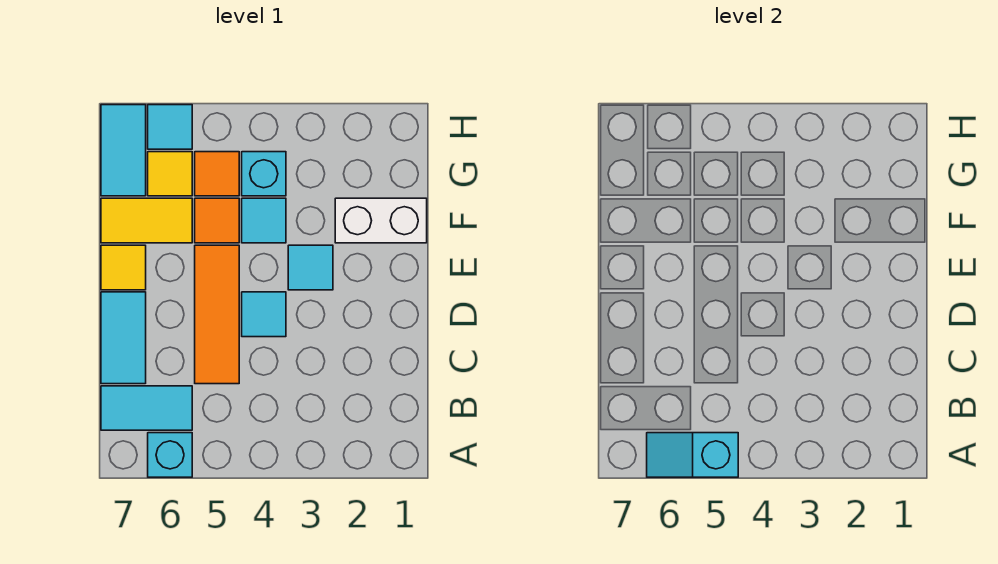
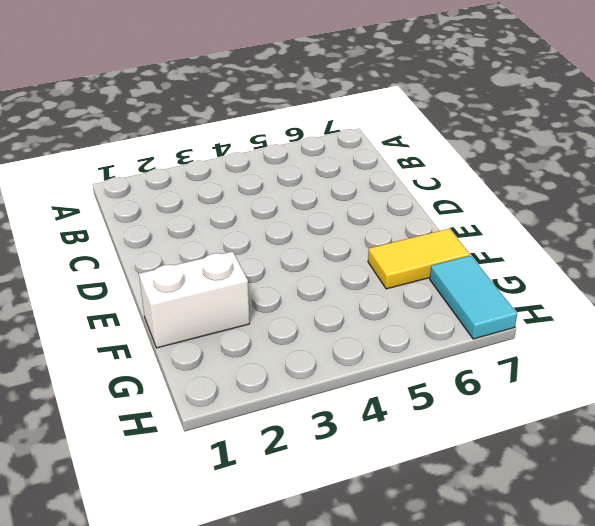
none -> cyan brick A6 level 1
none -> cyan tile B6:B7 level 1
none -> orange tile C5:E5 level 1

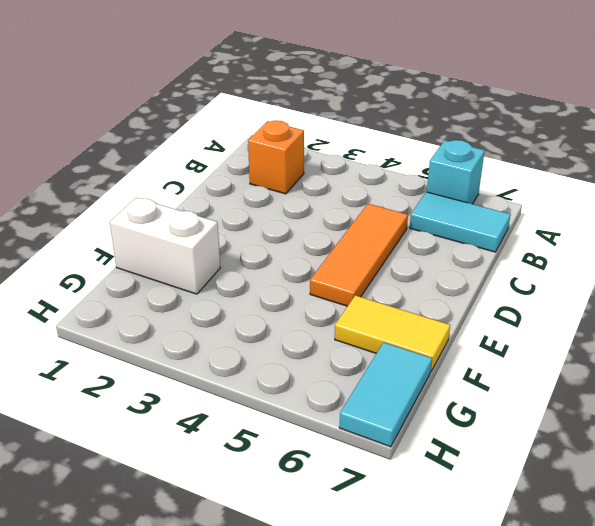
orange brick B2 level 1 -> none
none -> cyan tile C7:D7 level 1
none -> cyan tile D4 level 1
none -> cyan tile E3 level 1

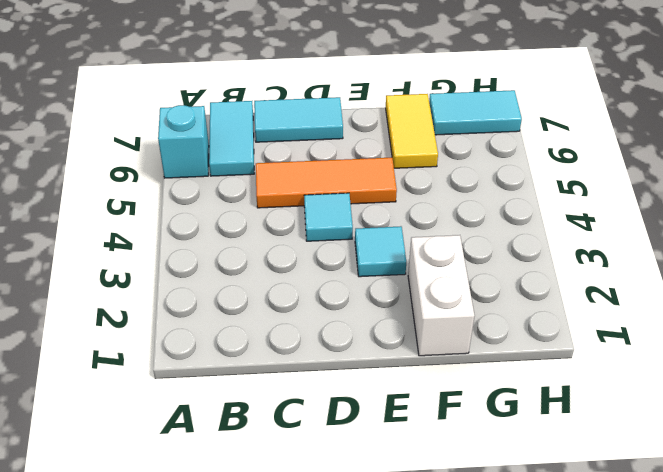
none -> yellow tile E7 level 1
none -> cyan tile F4 level 1
none -> orange tile F5 level 1

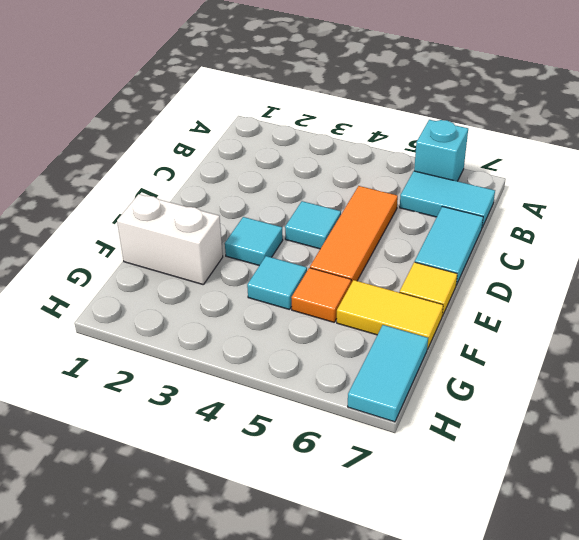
none -> cyan brick G4 level 1
none -> orange tile G5 level 1
none -> yellow tile G6 level 1

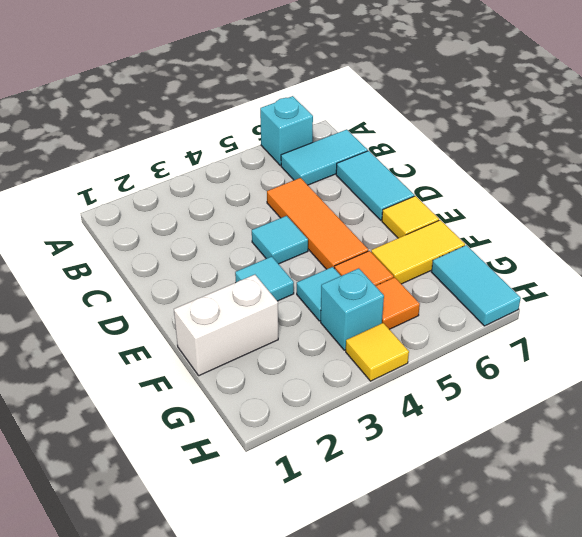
yellow tile H4 level 1 -> yellow tile G6 level 1
none -> cyan tile H6 level 1
none -> cyan slope A5:A6 level 2 top 5

